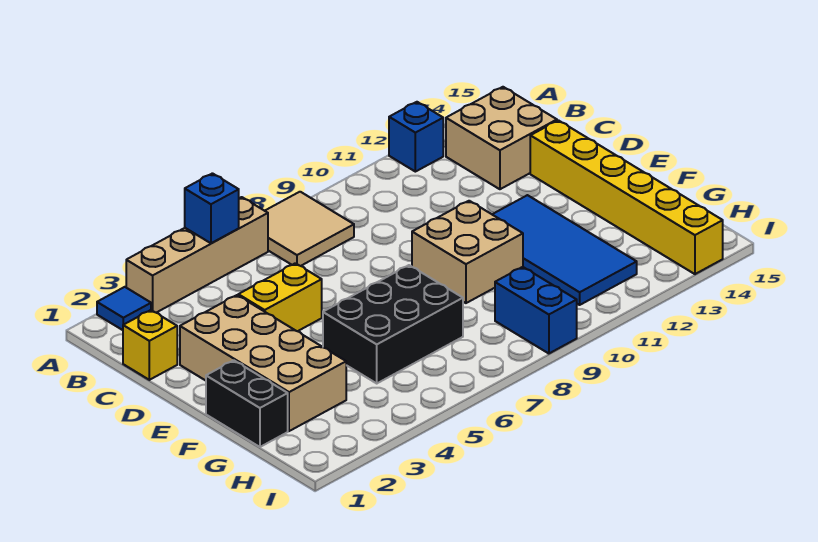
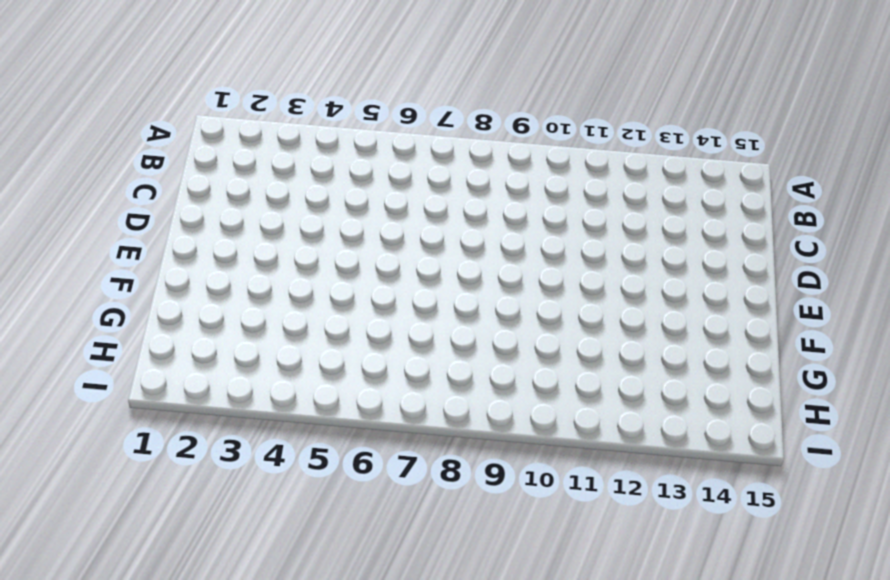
none -> blue tile A2 level 1
none -> tan brick A3:A6 level 1
none -> tan tile A7:B8 level 1

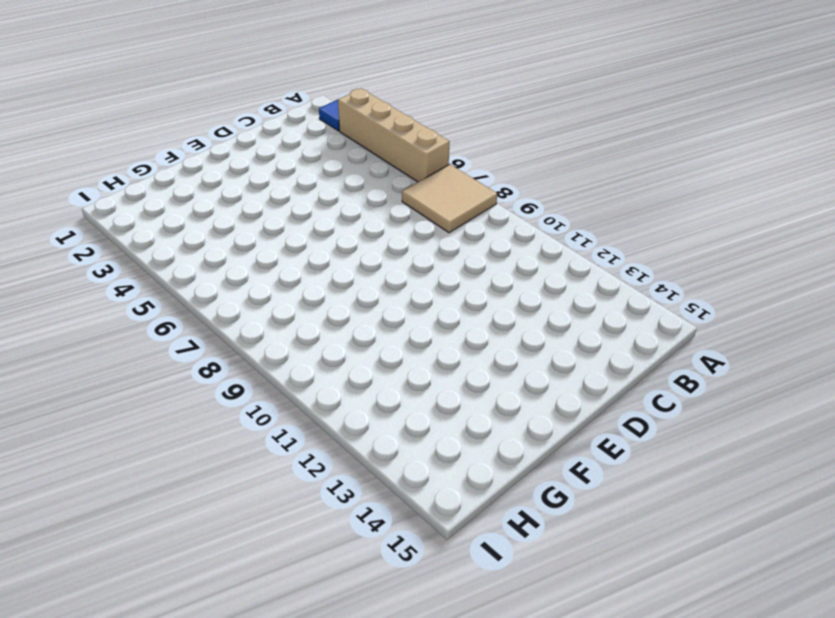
none -> blue brick A12 level 1
none -> tan brick B13:C14 level 1
none -> yellow brick C1 level 1

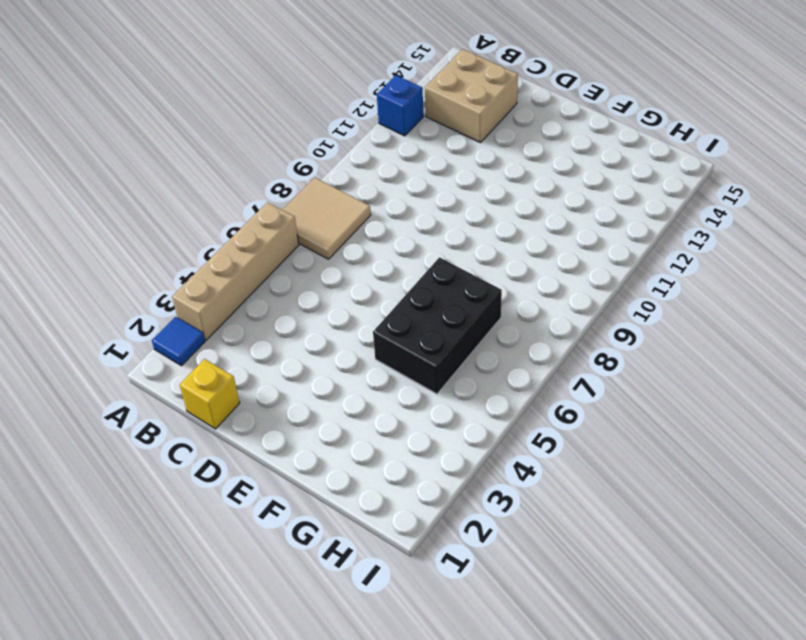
none -> tan brick D2:G3 level 1
none -> yellow brick D4:D5 level 1
none -> yellow brick D14:I14 level 1

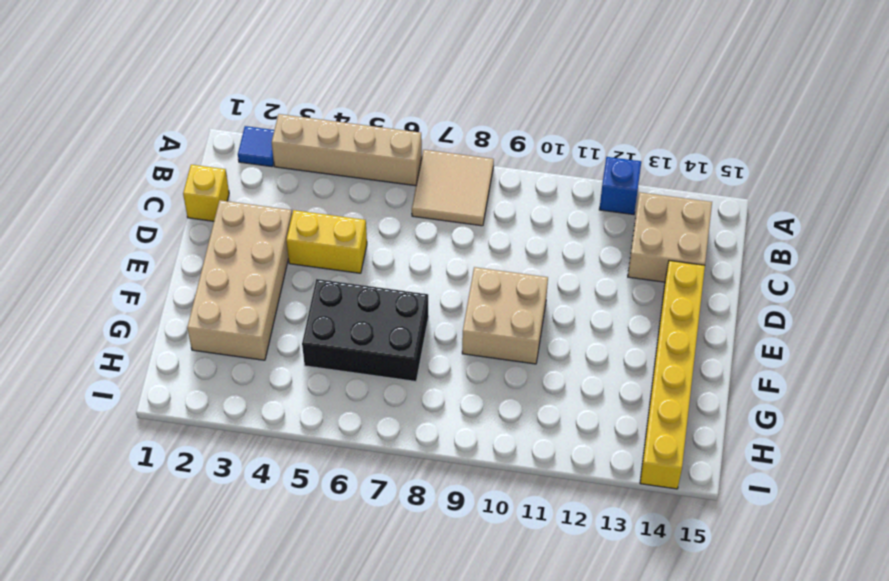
none -> blue tile E11:H12 level 1
none -> black brick F1:G1 level 1
none -> blue brick H9:I9 level 1

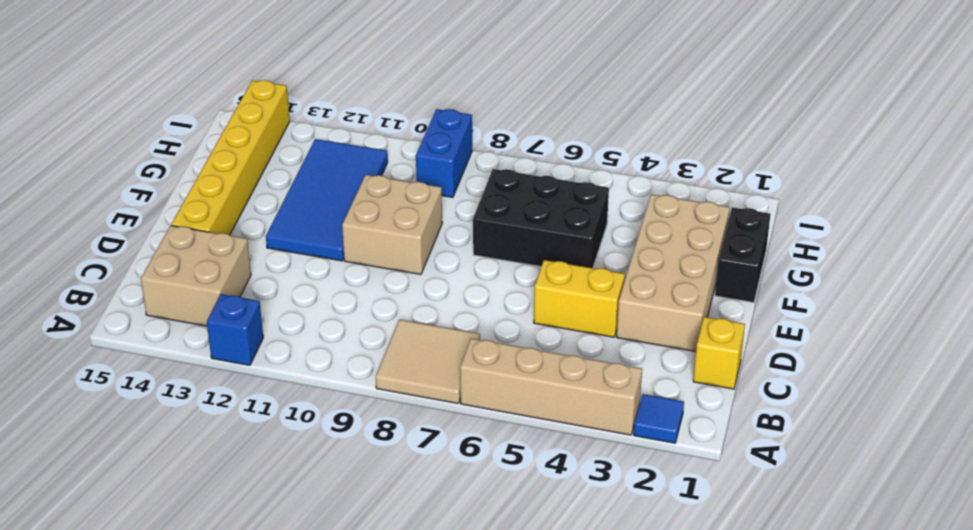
none -> blue brick A5 level 2

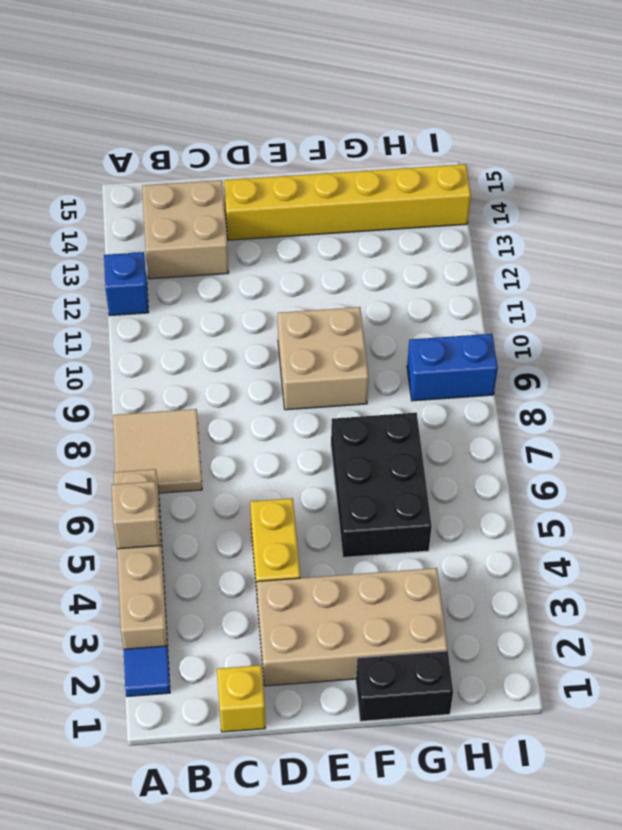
tan brick A5 level 2 -> blue brick A5 level 2
none -> blue tile E11:H12 level 1

